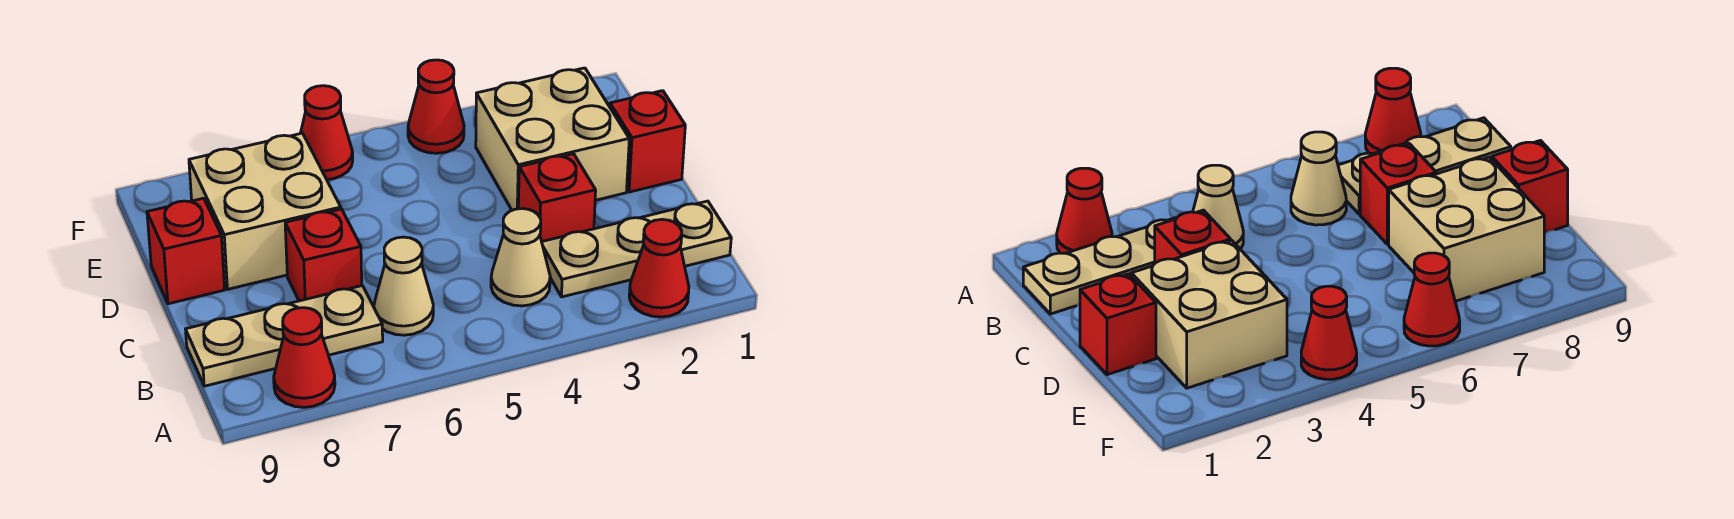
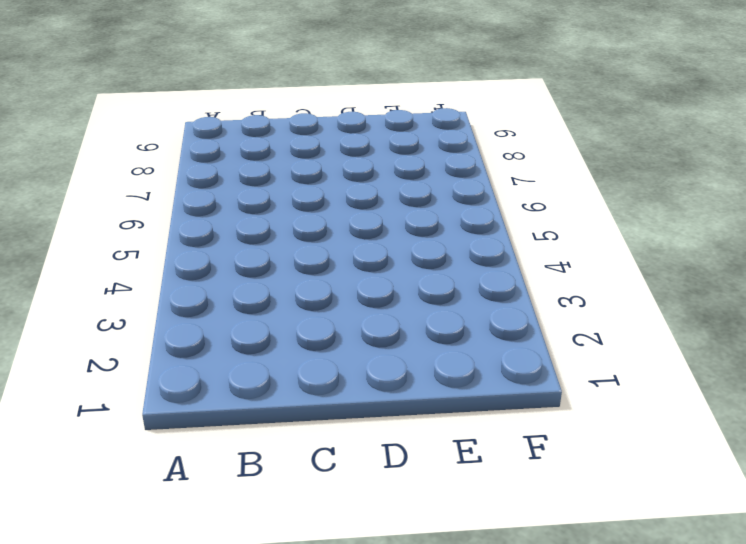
none -> red cone A2 level 1
none -> red cone A8 level 1
none -> tan plate B1:B3 level 1

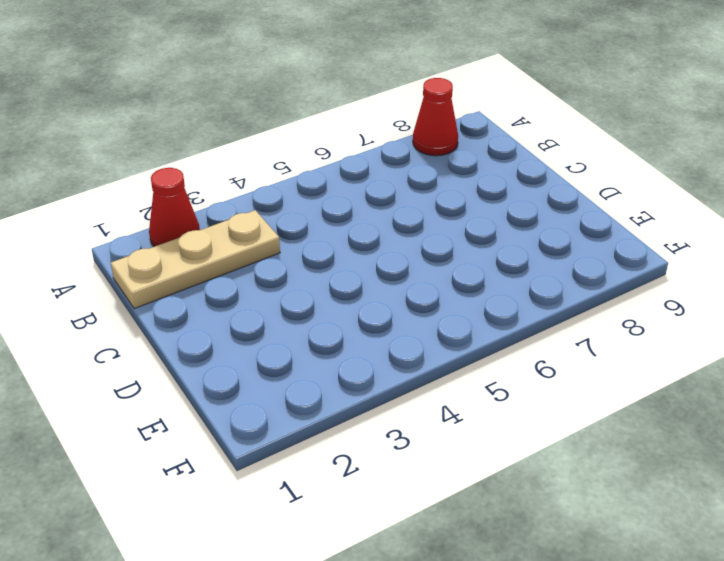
none -> tan cone B4 level 1
none -> tan cone B6 level 1
none -> tan plate B7:B9 level 1

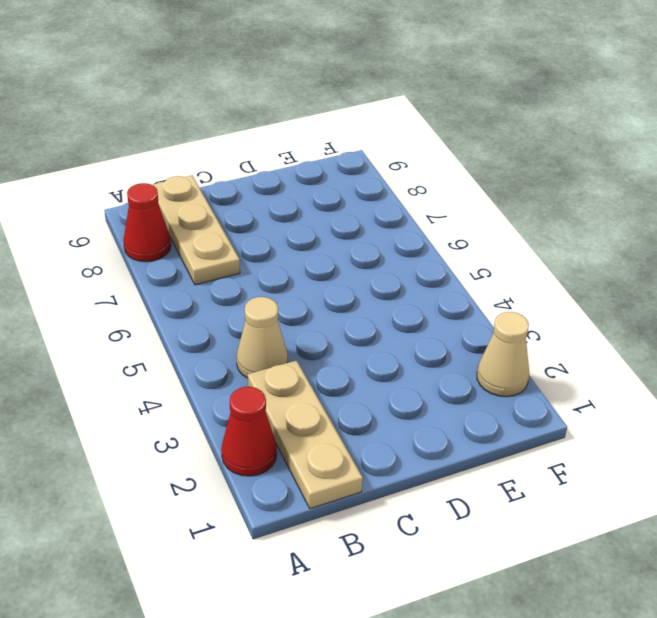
tan cone F2 level 1 -> tan cone B6 level 1
none -> red brick C3 level 1
none -> red brick C7 level 1
none -> red brick D1 level 1

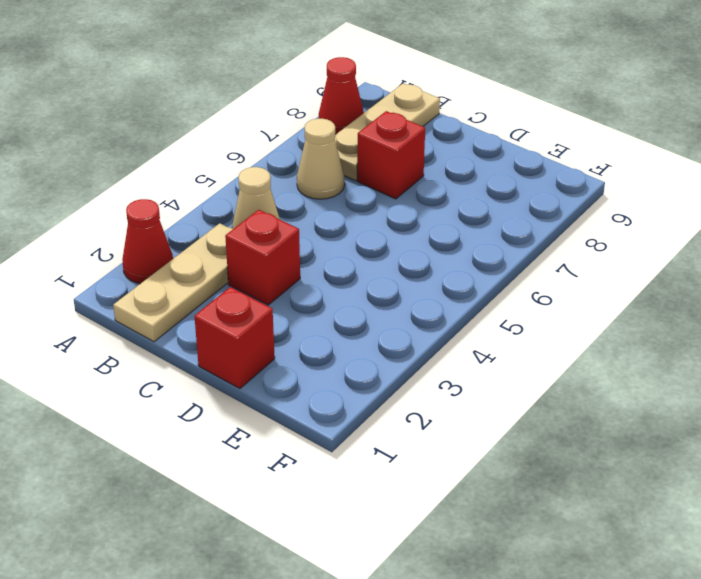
none -> tan brick D2:E3 level 1
none -> tan brick D7:E8 level 1
none -> red brick D9 level 1

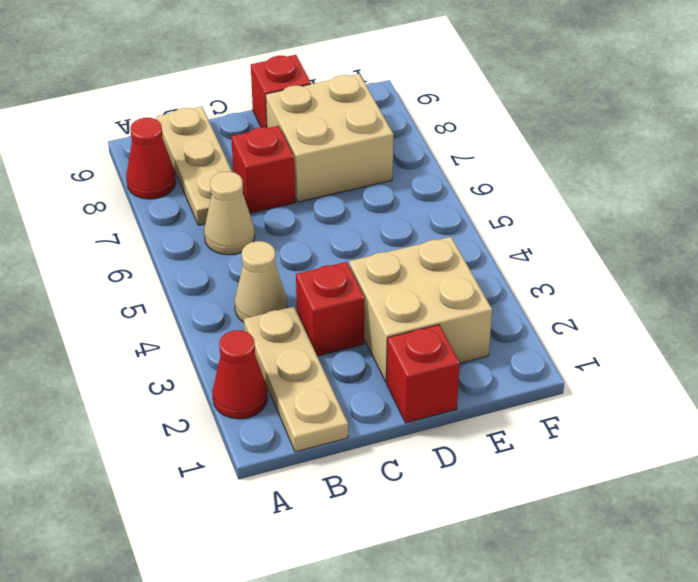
none -> red cone F4 level 1
none -> red cone F6 level 1

